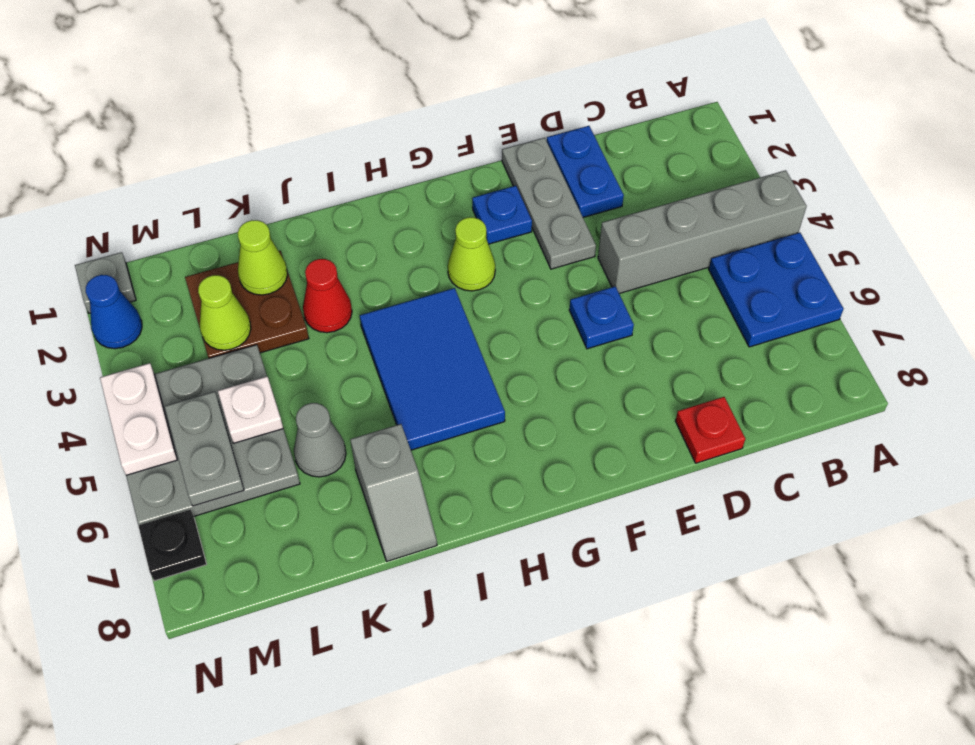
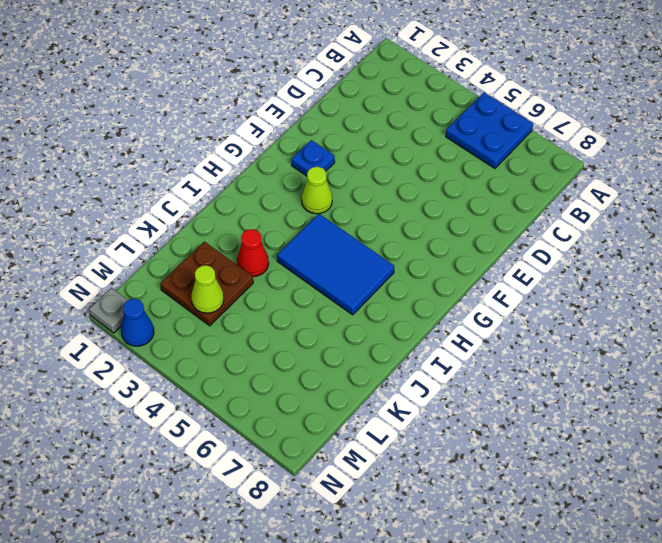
none -> grey brick A4:D4 level 1
none -> blue plate D1:D2 level 1
none -> red plate D8 level 1

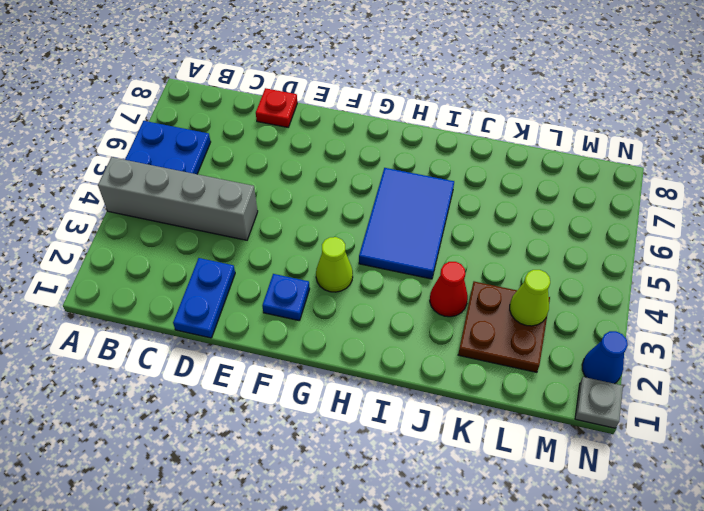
none -> grey plate E1:E3 level 1
none -> blue plate E5 level 1
none -> grey slope J7:J8 level 1 top 7

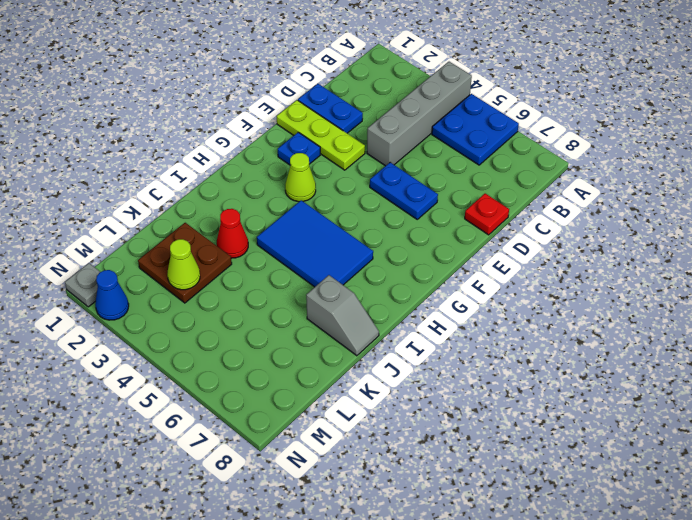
lime plate E1:E3 level 1 -> grey plate E1:E3 level 1
blue plate E5:E6 level 1 -> blue plate E5 level 1
none -> grey cone K6 level 1
none -> grey plate L4:N6 level 1
none -> black plate N7 level 1

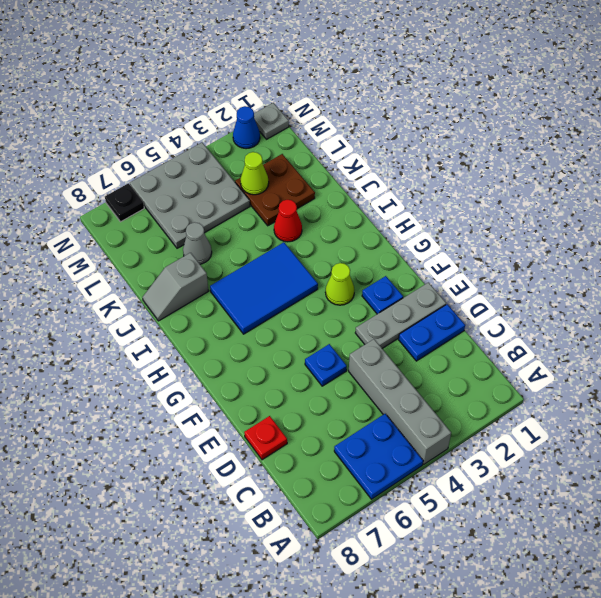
none -> lime cone K2 level 2
none -> white plate L5 level 2
none -> grey plate M5:M6 level 2

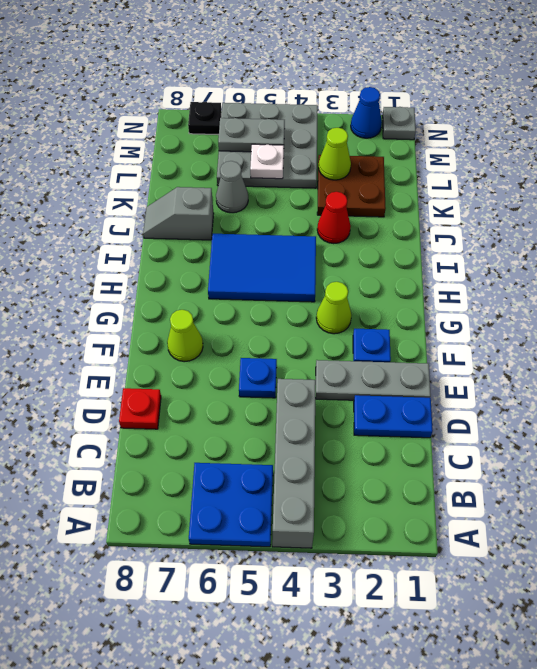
lime cone F7 level 1 -> lime cone K2 level 2
none -> white plate N4:N5 level 2

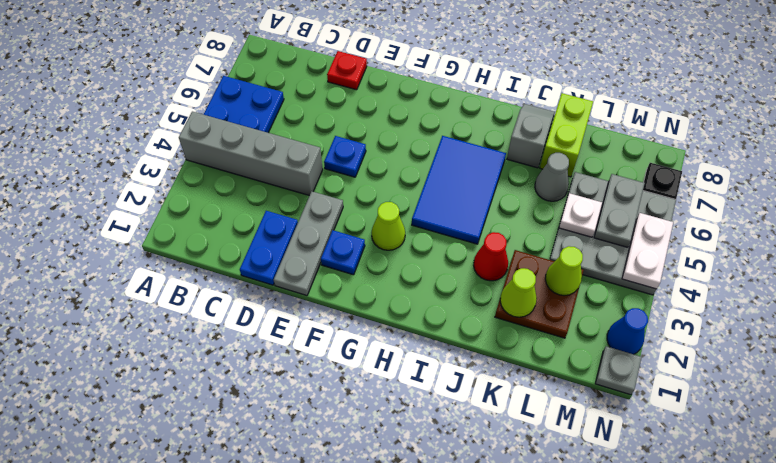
lime brick K7:K8 level 1 -> none

